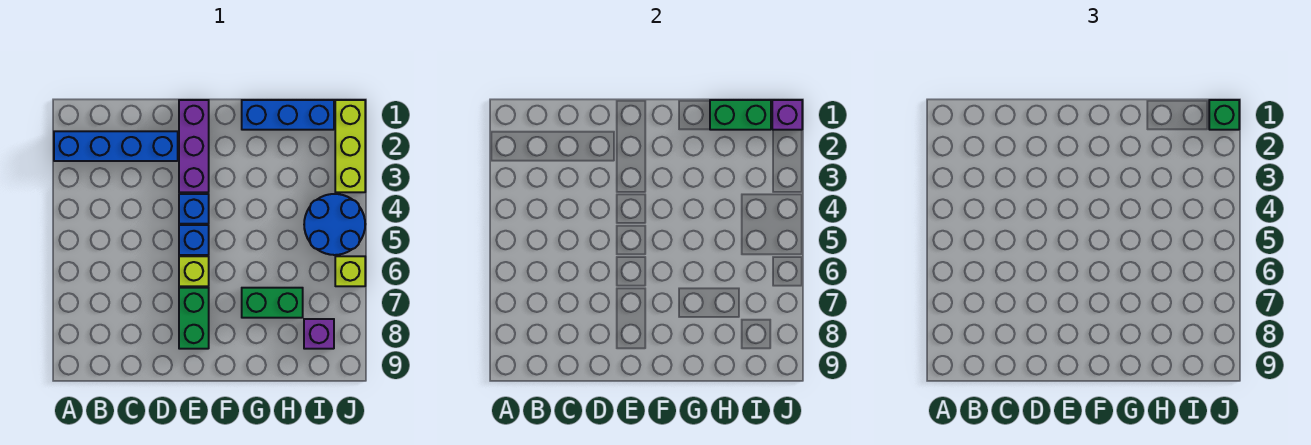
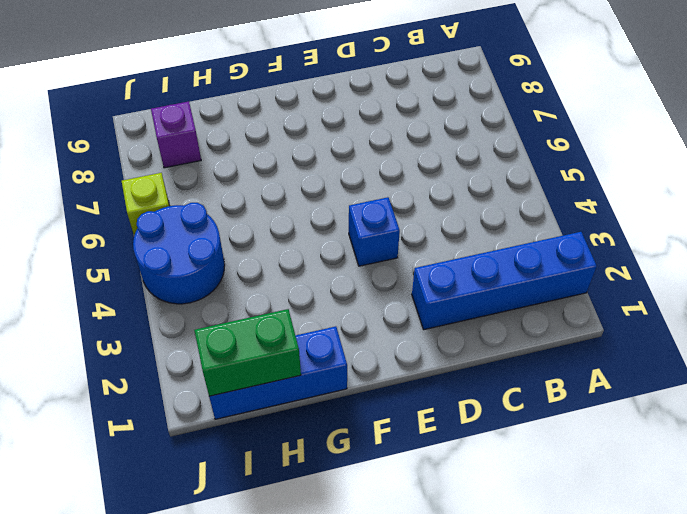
none -> purple brick E1:E3 level 1
none -> blue brick E5 level 1
none -> lime brick E6 level 1

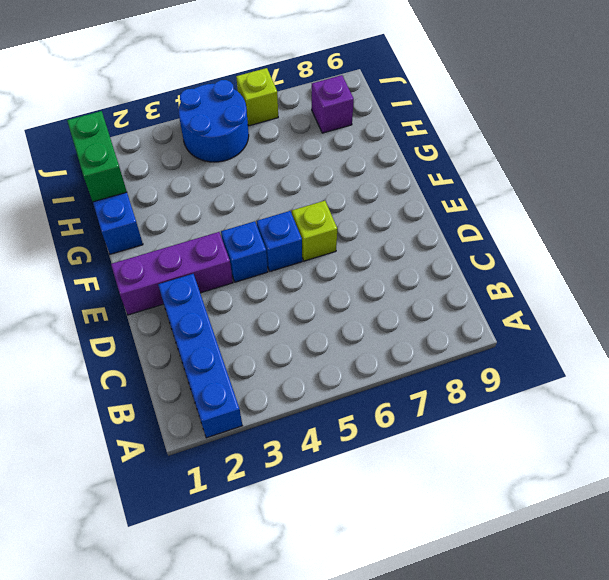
none -> green brick E7:E8 level 1
none -> green brick G7:H7 level 1
none -> lime brick J1:J3 level 1

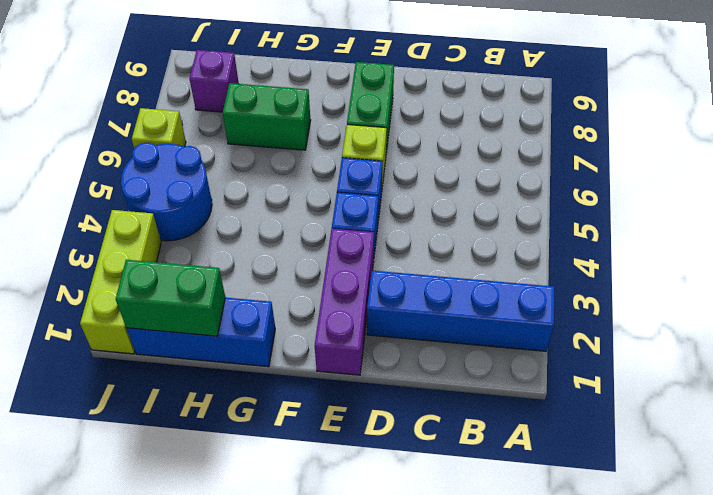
none -> purple brick J1 level 2
none -> green brick J1 level 3

